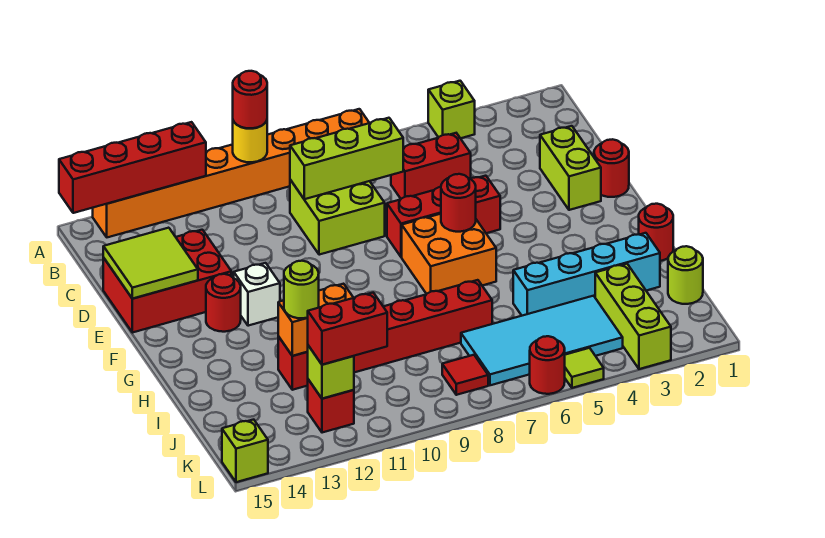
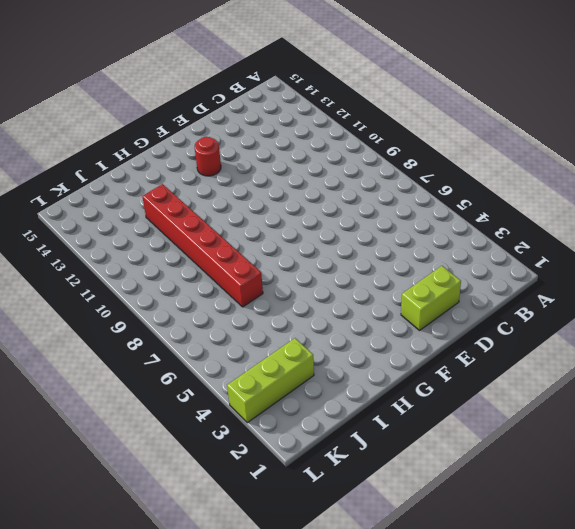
none -> lime brick A4 level 1
none -> orange brick A7:A14 level 1
none -> red brick C5:C6 level 1
none -> lime brick C8:D9 level 1

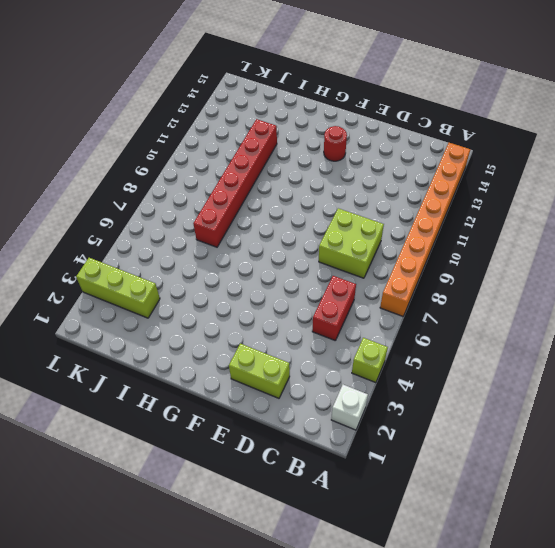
white brick A2 level 1 -> white brick F12 level 1
none -> red brick D13:E15 level 1
none -> red round brick E1 level 1
none -> red brick E5:E7 level 1
none -> orange brick F6:G7 level 1

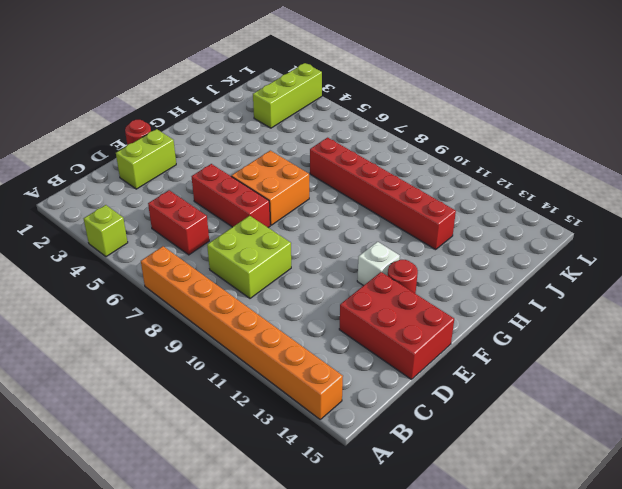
none -> red round brick H1 level 1
none -> cyan brick I2:I5 level 1
none -> lime round brick J1 level 1
none -> cyan tile J4:K7 level 1

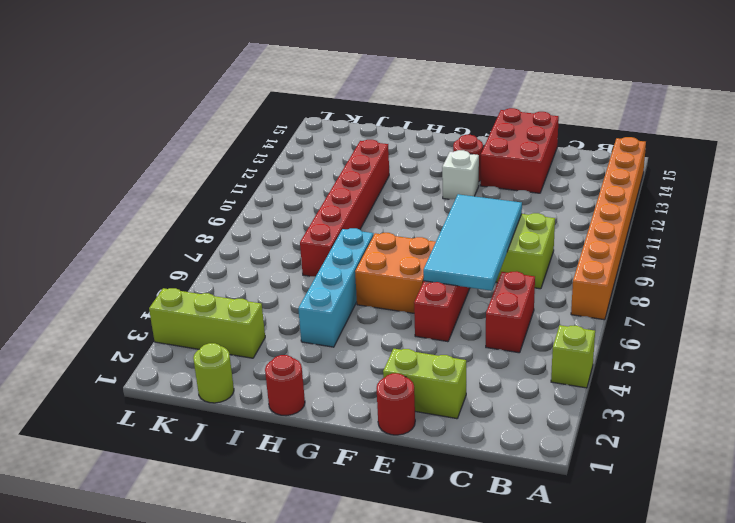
cyan tile D6:E9 level 2 -> cyan tile J4:K7 level 1
cyan brick H4:H7 level 1 -> cyan brick I2:I5 level 1
none -> red tile K8 level 1
none -> red brick K12 level 1
none -> lime tile L5 level 1
none -> red round brick L6 level 1

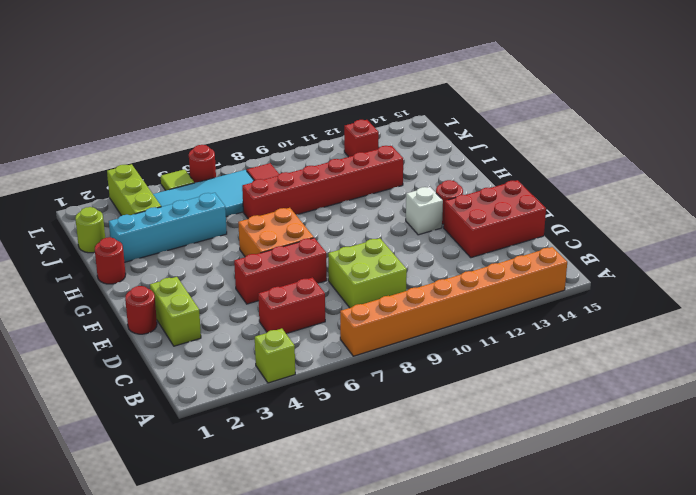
none -> lime brick L15 level 1
none -> yellow round brick A10 level 2
none -> red brick A12:A15 level 2
none -> lime brick C7:C9 level 2

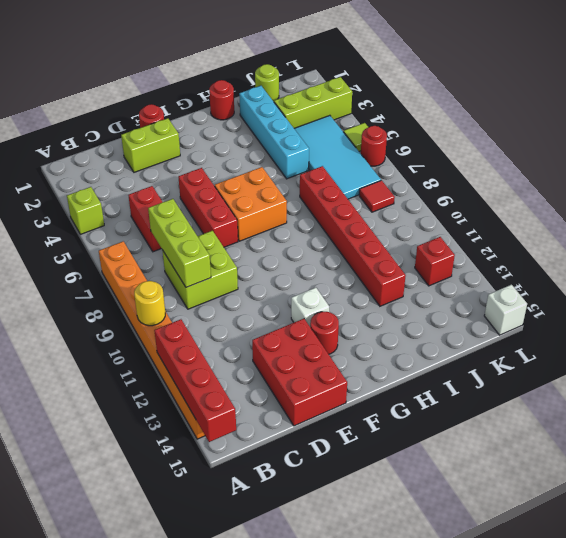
white brick L15 level 1 -> lime brick L15 level 1
none -> lime tile D14:E15 level 2
none -> red round brick F6 level 2
none -> orange brick I11:I12 level 2
none -> lime brick K12 level 2

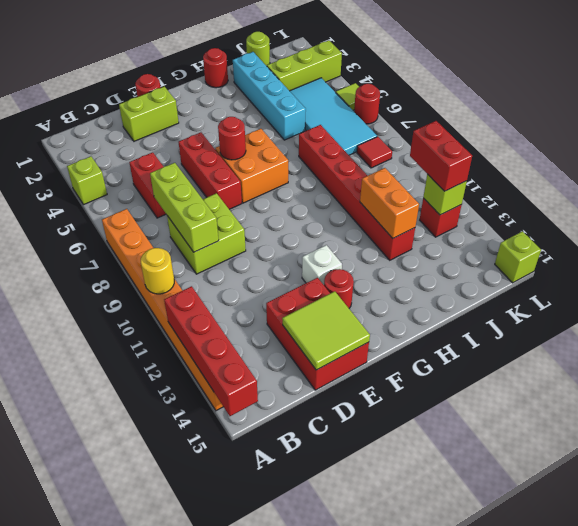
none -> red round brick A10 level 3
none -> lime round brick I12 level 3

